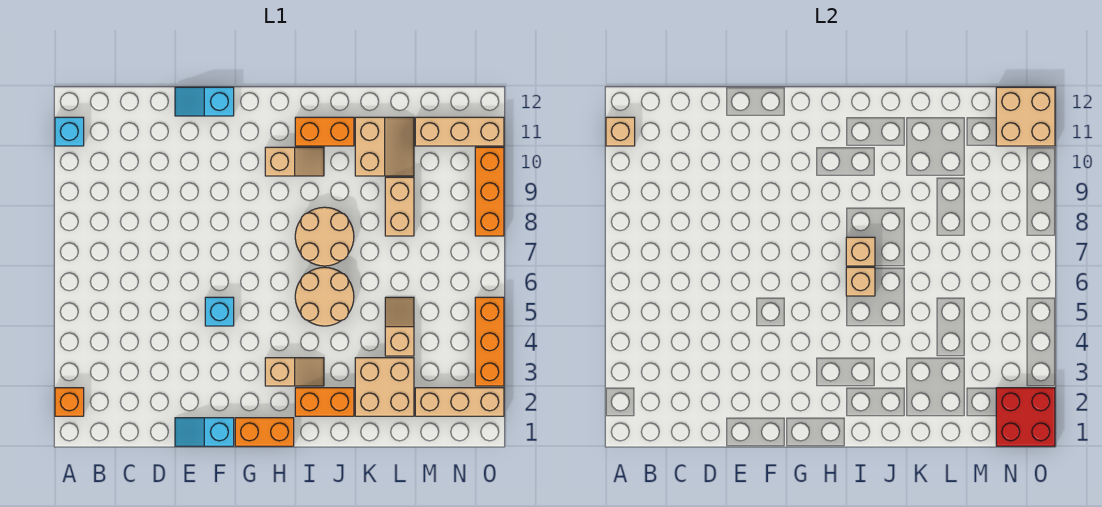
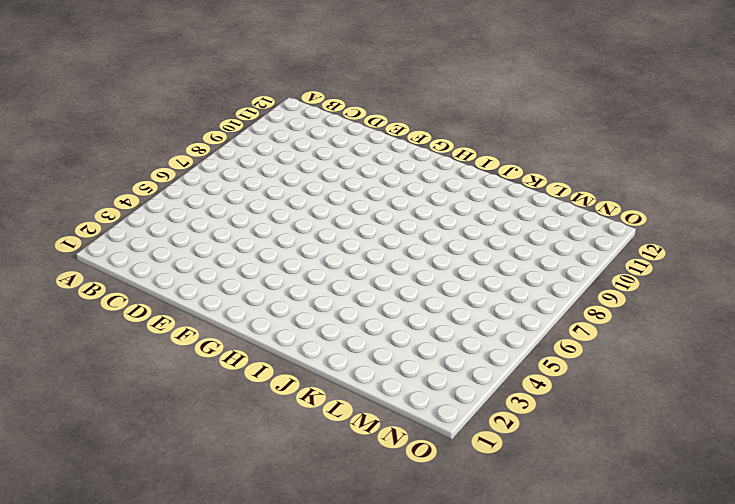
none -> orange brick A2 level 1
none -> cyan brick A11 level 1
none -> cyan slope E1:F1 level 1 top F

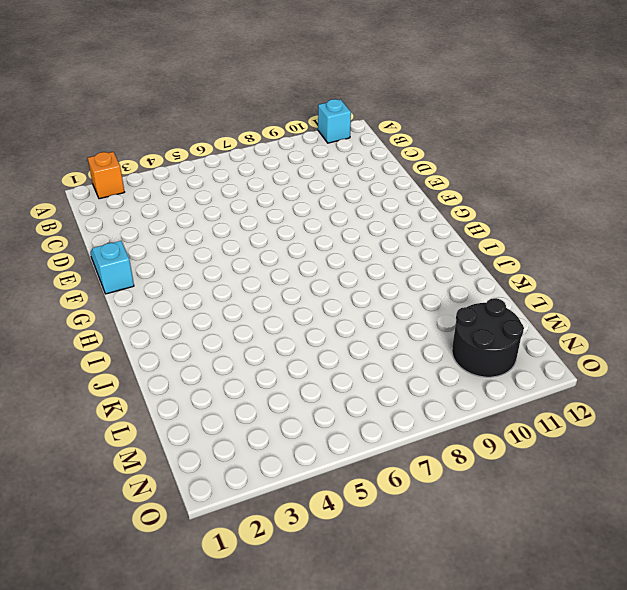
black round brick M10:N11 level 1 -> tan brick M11:O11 level 1
none -> cyan slope E12:F12 level 1 top F
none -> cyan brick F5 level 1
none -> orange brick G1:H1 level 1

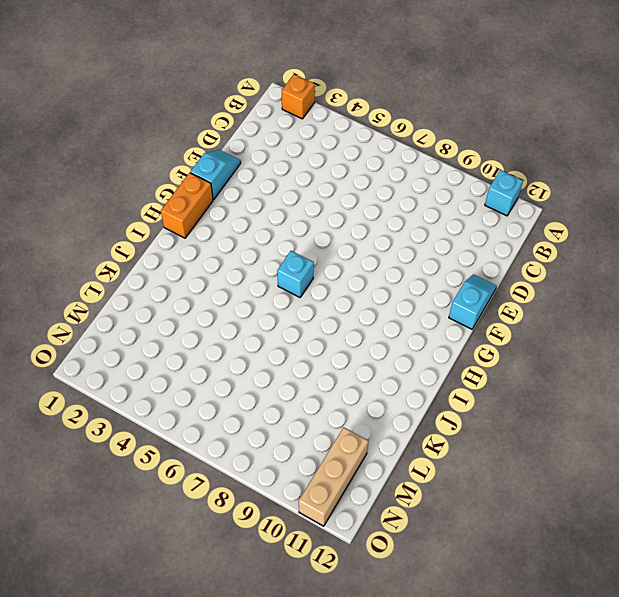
cyan brick H6 level 1 -> cyan brick F5 level 1
none -> tan slope H3:I3 level 1 top H
none -> tan slope H10:I10 level 1 top H
none -> orange brick I2:J2 level 1

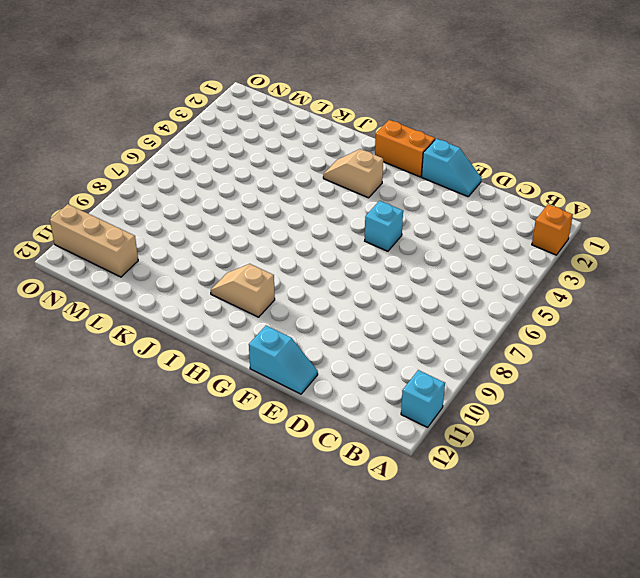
none -> orange brick I2:J2 level 1
none -> tan round brick I5:J6 level 1
none -> tan round brick I7:J8 level 1

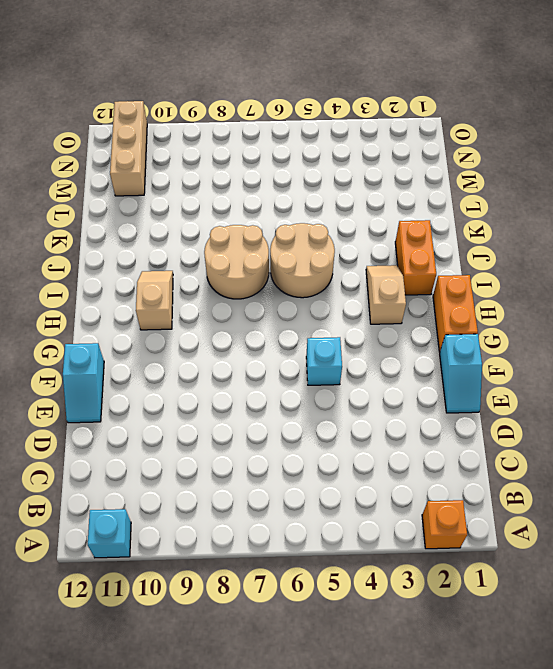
none -> orange brick I11:J11 level 1
none -> tan brick K2:L3 level 1
none -> tan slope K10:L11 level 1 top K

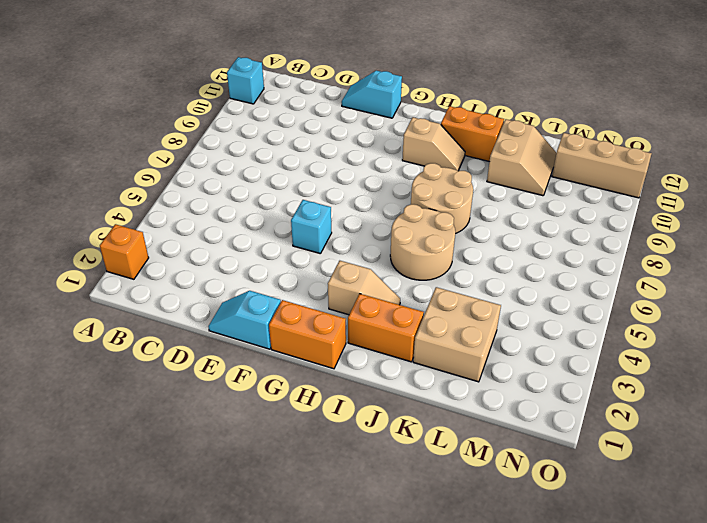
none -> tan slope L4:L5 level 1 top 4
none -> tan brick L8:L9 level 1
none -> tan brick M2:O2 level 1

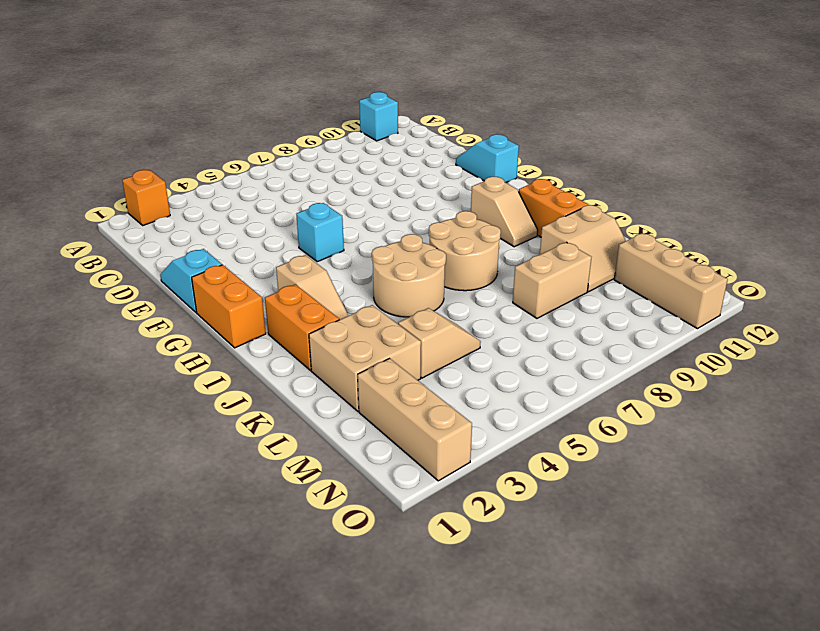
none -> orange brick O3:O5 level 1
none -> orange brick O8:O10 level 1
none -> tan brick A11 level 2

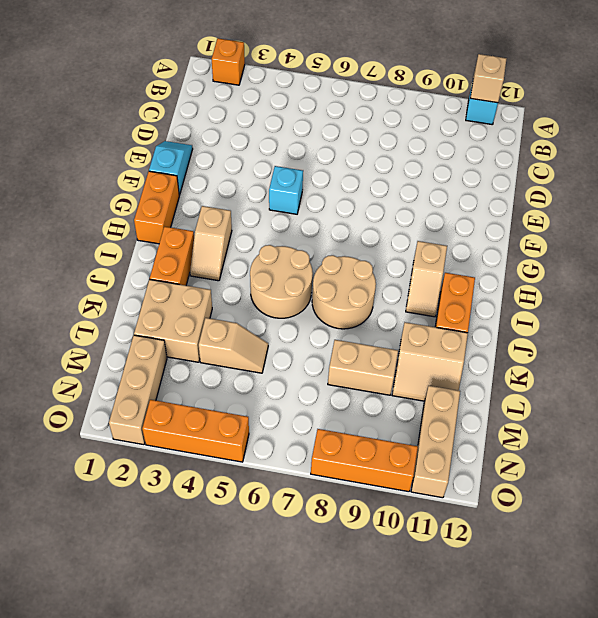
none -> cyan slope E12:F12 level 1 top F
none -> tan brick I6 level 2
none -> tan brick I7 level 2

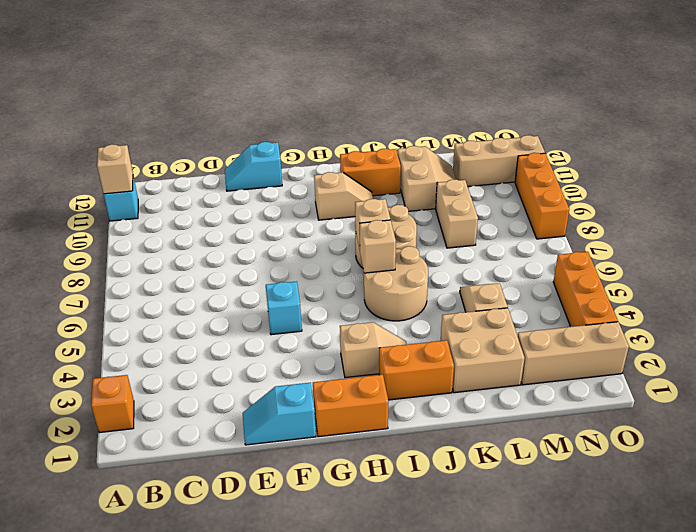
none -> red brick N1:O2 level 2
none -> tan brick N11:O12 level 2

